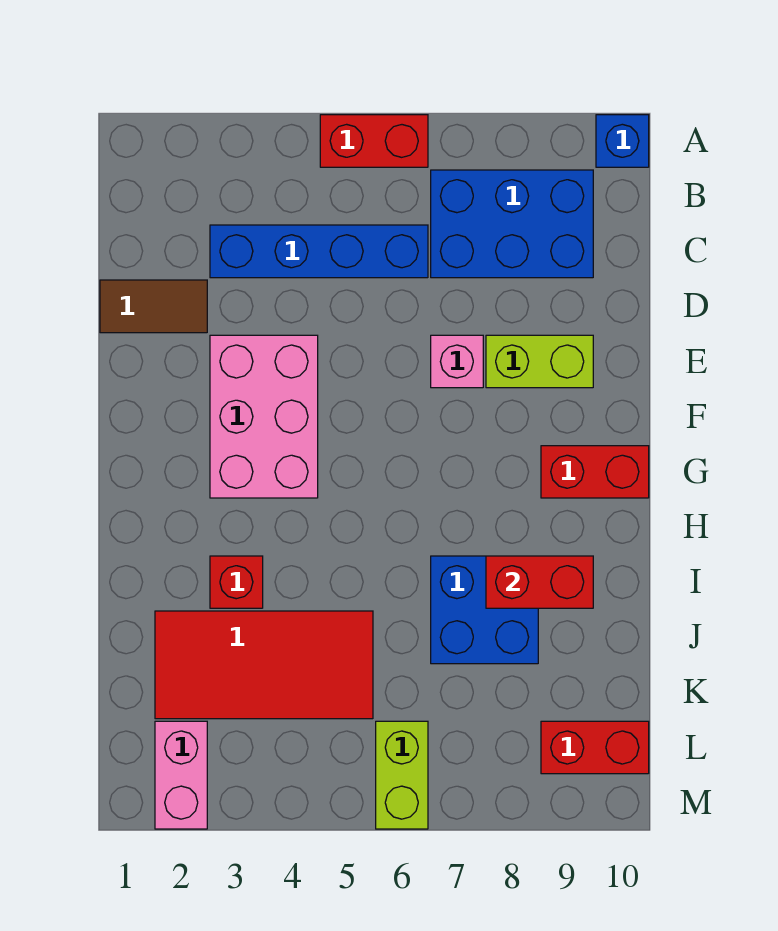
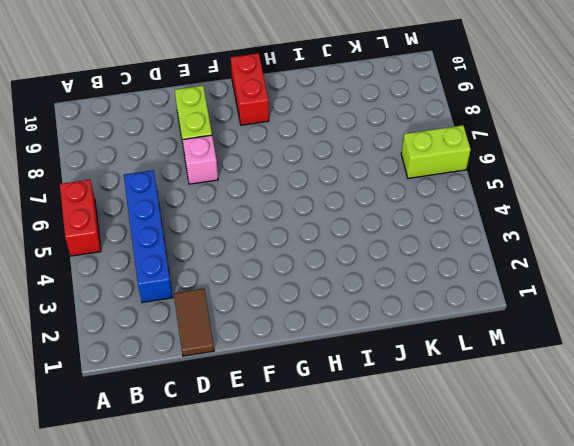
none -> blue brick A10 level 1
none -> blue brick B7:C9 level 1
none -> pink brick E3:G4 level 1

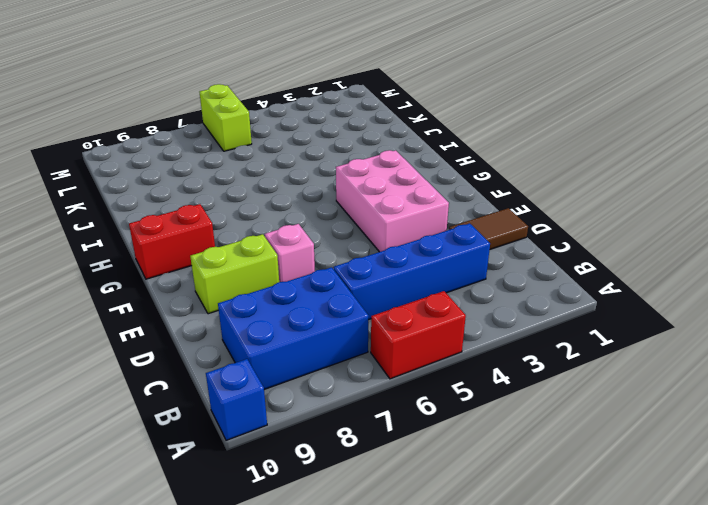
none -> red brick I3 level 1
none -> blue brick I7:J8 level 1
none -> red tile J2:K5 level 1

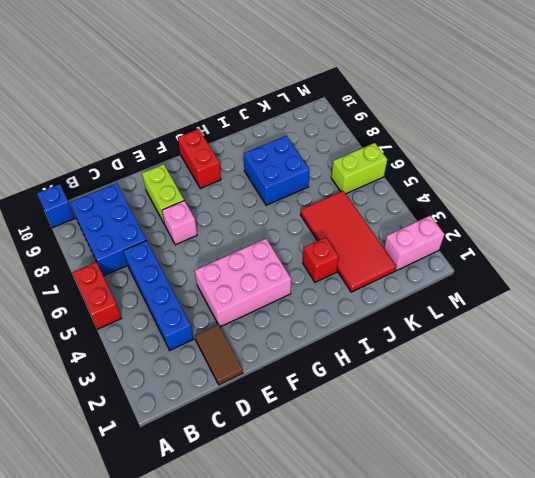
none -> red brick L9:L10 level 1
none -> red brick I8:I9 level 2

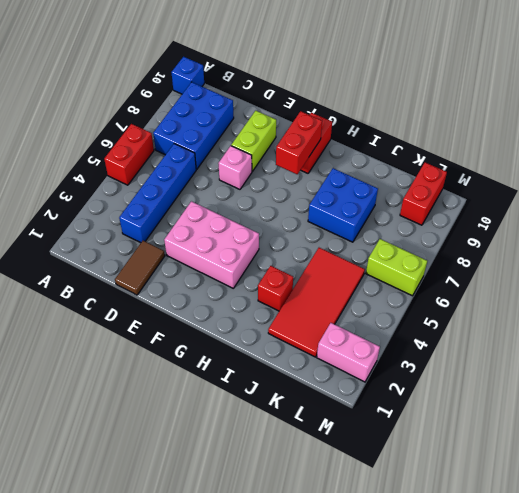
red brick G8:G9 level 2 -> red brick I8:I9 level 2

